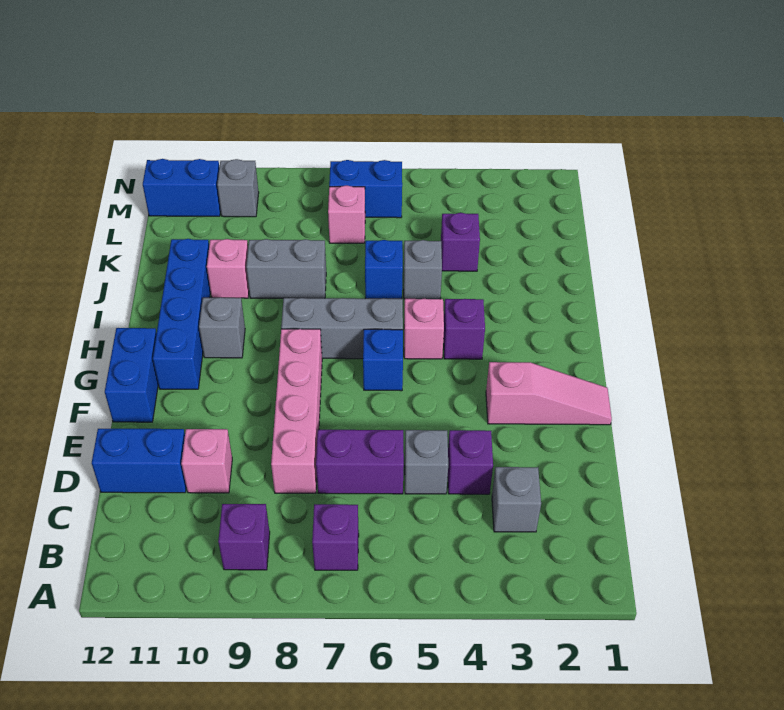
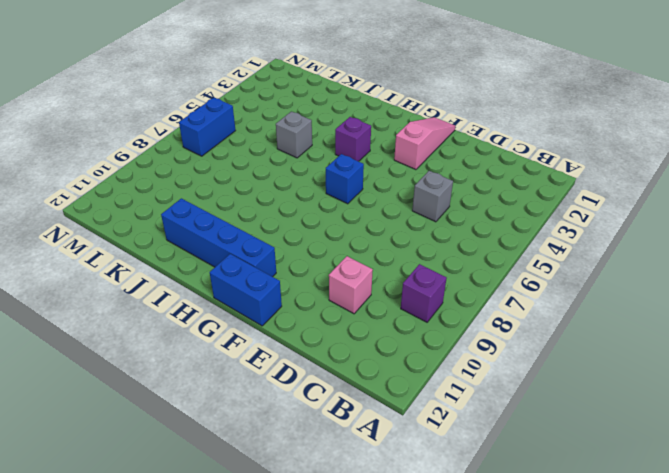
none -> purple brick B7 level 1
none -> grey brick C3 level 1
none -> purple brick D4 level 1

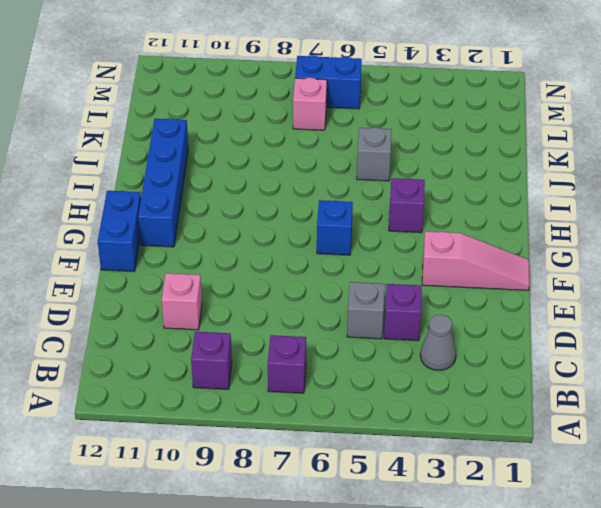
grey cone C3 level 1 -> grey brick C3 level 1
none -> purple brick D6:D7 level 1
none -> pink brick D8:G8 level 1
none -> blue brick D11:D12 level 1

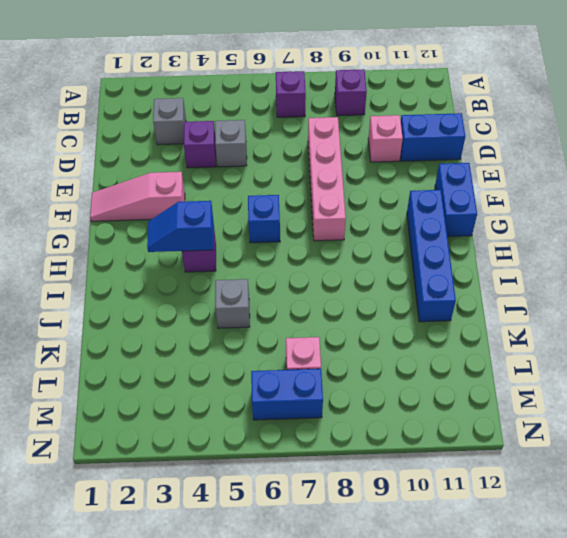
blue slope H3:H4 level 2 top 4 -> none
none -> purple brick D6:D7 level 1
none -> pink brick H5 level 1
none -> grey brick H6:H8 level 1

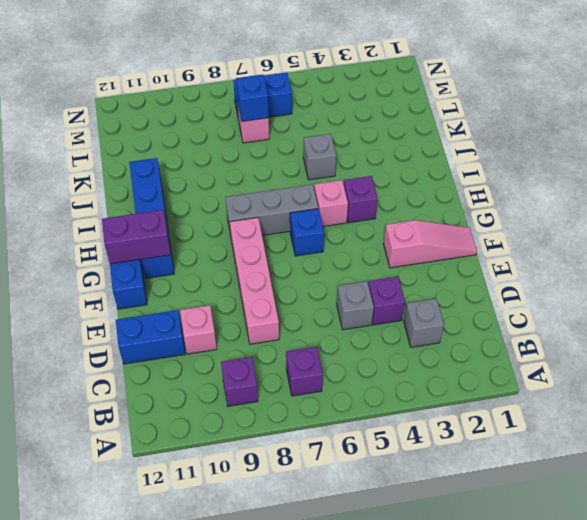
purple brick G11:G12 level 2 -> purple brick D6:D7 level 1
blue brick L7 level 2 -> blue brick J6 level 1
none -> grey brick H10 level 1
none -> grey brick J8:J9 level 1
none -> pink brick J10 level 1

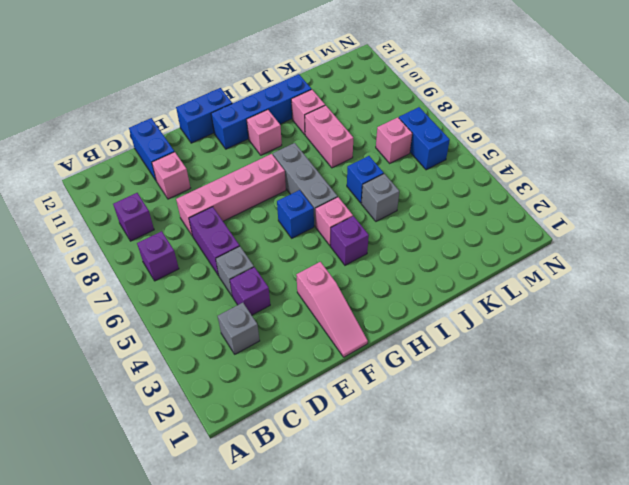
pink brick H10 level 1 -> grey brick H10 level 1
pink brick J8:J9 level 1 -> grey brick J8:J9 level 1
none -> purple brick K4 level 1
none -> grey brick M10 level 1
none -> blue brick M11:M12 level 1

